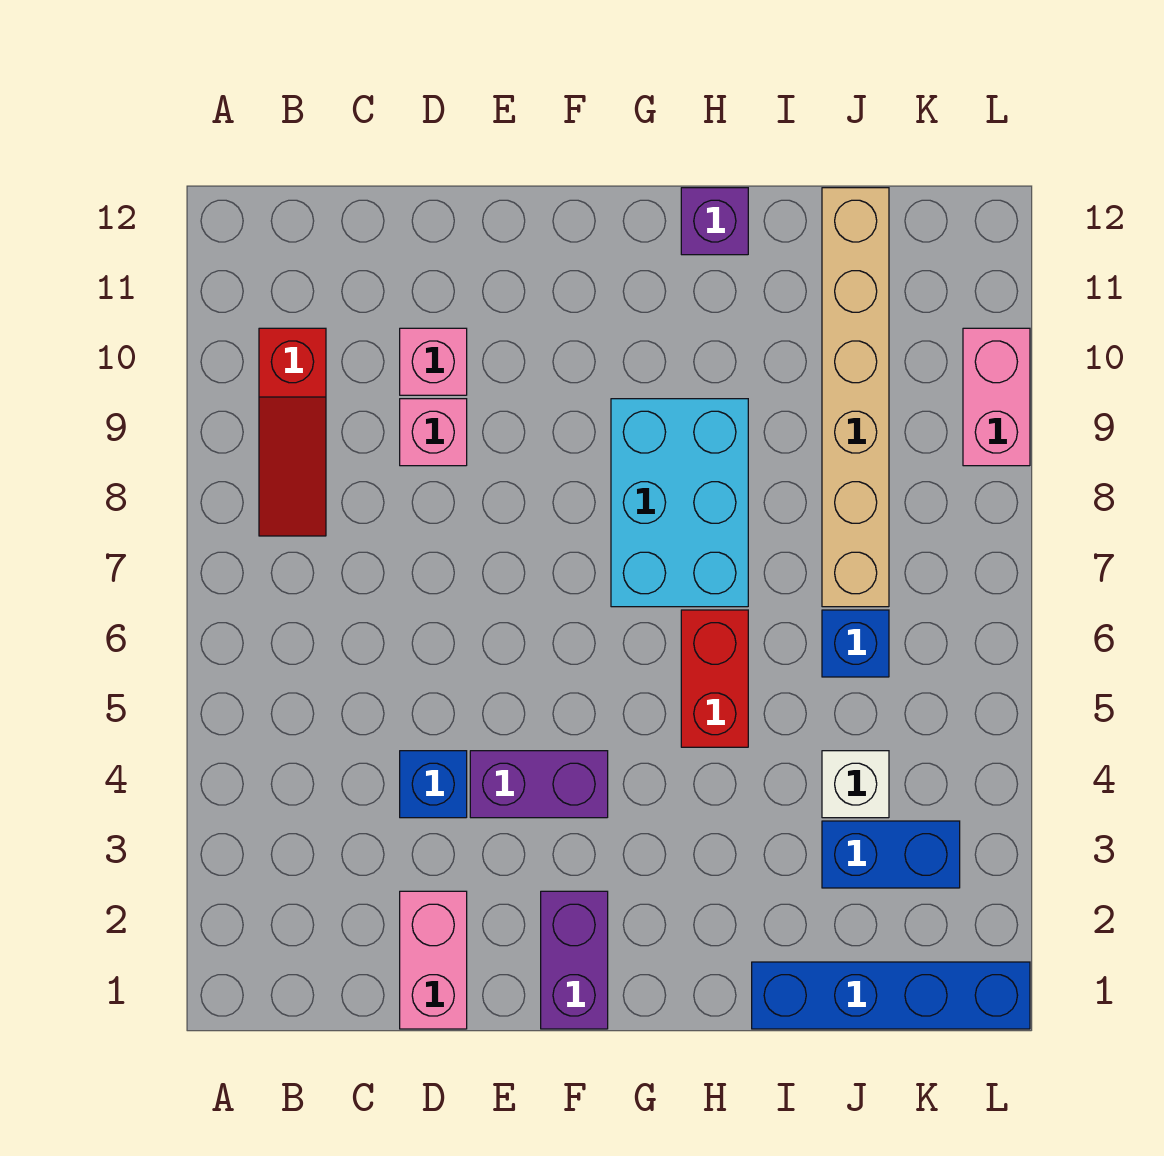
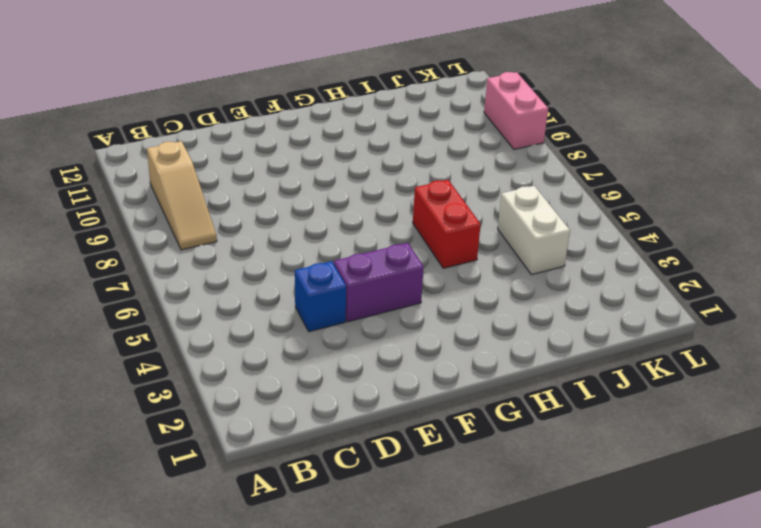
tan slope B8:B10 level 1 top 10 -> red slope B8:B10 level 1 top 10
white brick J4:J5 level 1 -> white brick J4 level 1
none -> pink brick D1:D2 level 1
none -> pink brick D9 level 1
none -> pink brick D10 level 1

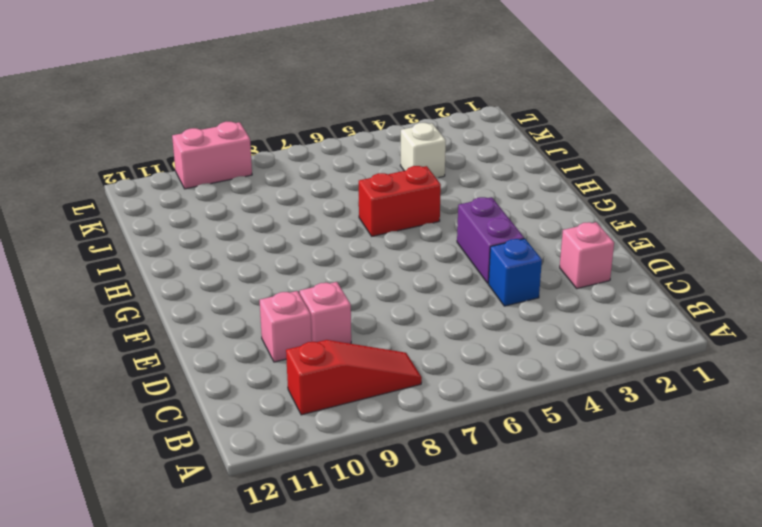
pink brick D2 level 1 -> pink brick D1:D2 level 1
none -> purple brick F1:F2 level 1
none -> cyan brick G7:H9 level 1
none -> purple brick H12 level 1

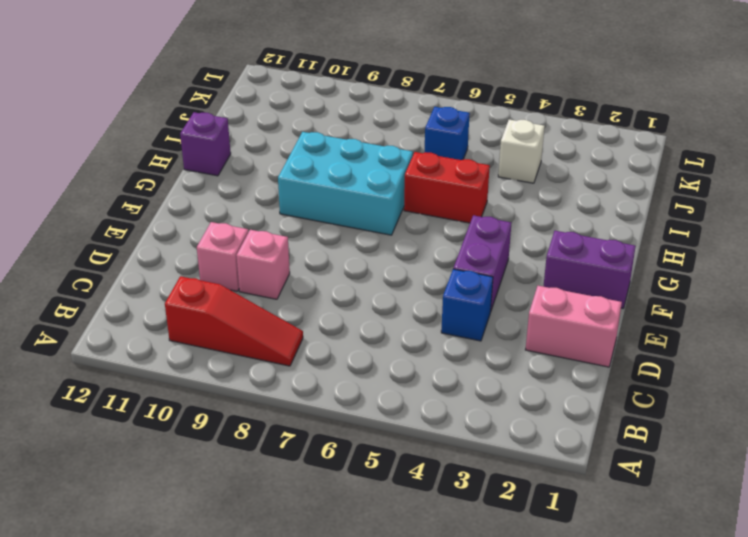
none -> blue brick I1:L1 level 1
none -> blue brick J3:K3 level 1
none -> tan brick J7:J12 level 1

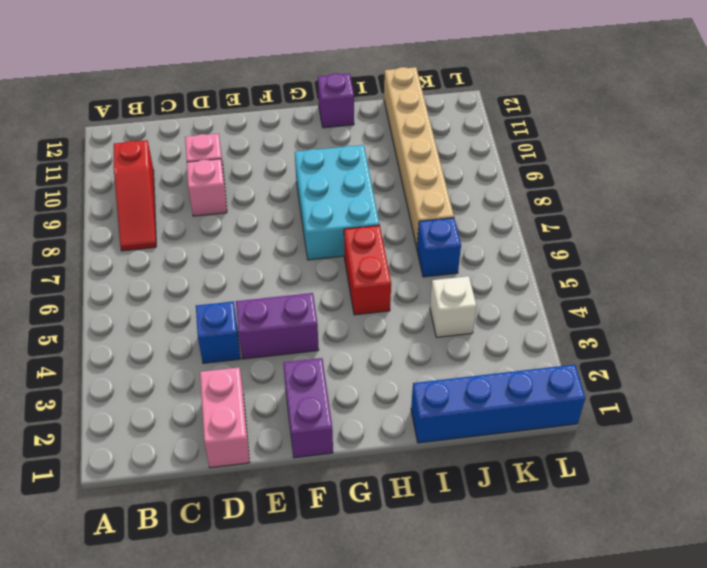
none -> blue brick J3:K3 level 1
none -> pink brick L9:L10 level 1

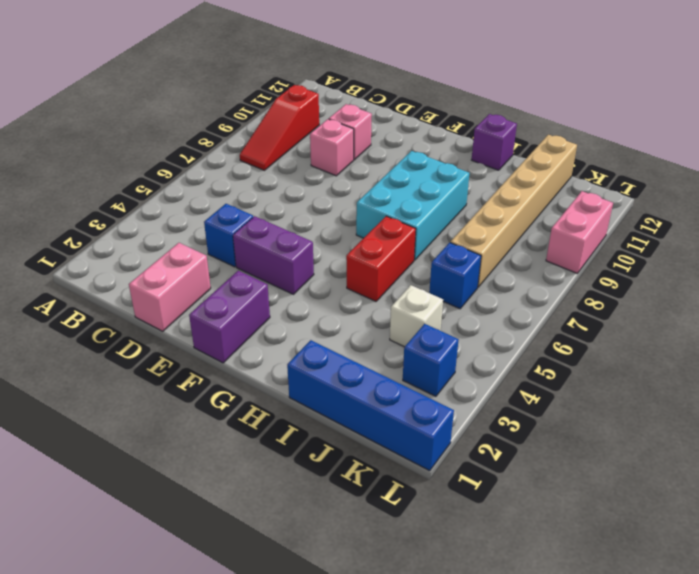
blue brick K3 level 1 -> blue brick J3:K3 level 1

